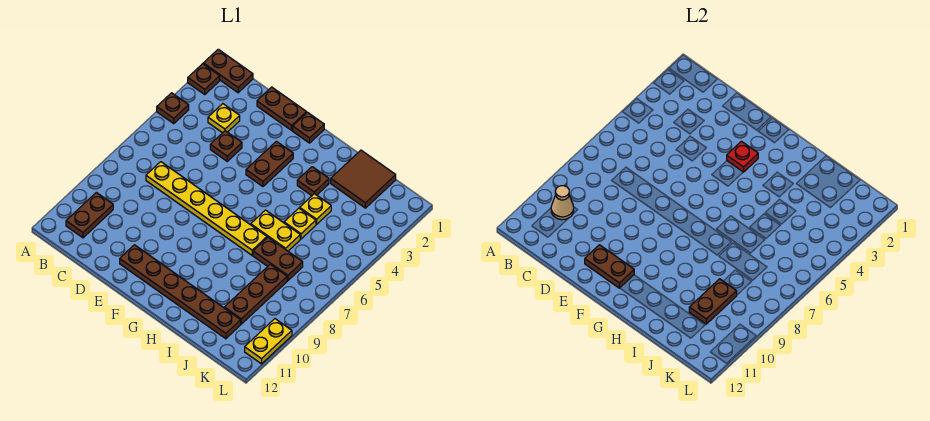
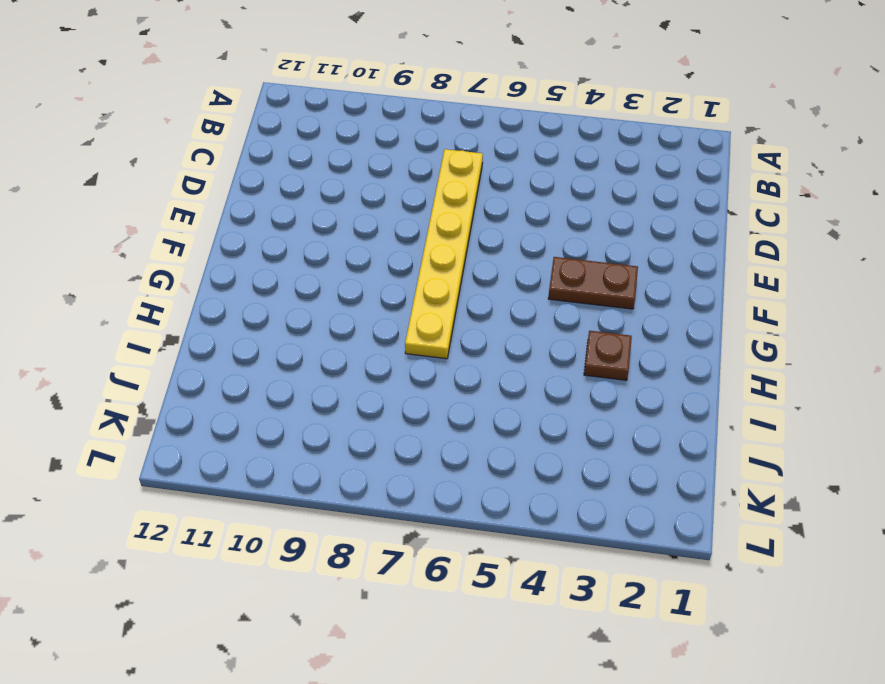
none -> brown plate A1:B1 level 1
none -> brown plate A2 level 1
none -> brown plate A4 level 1

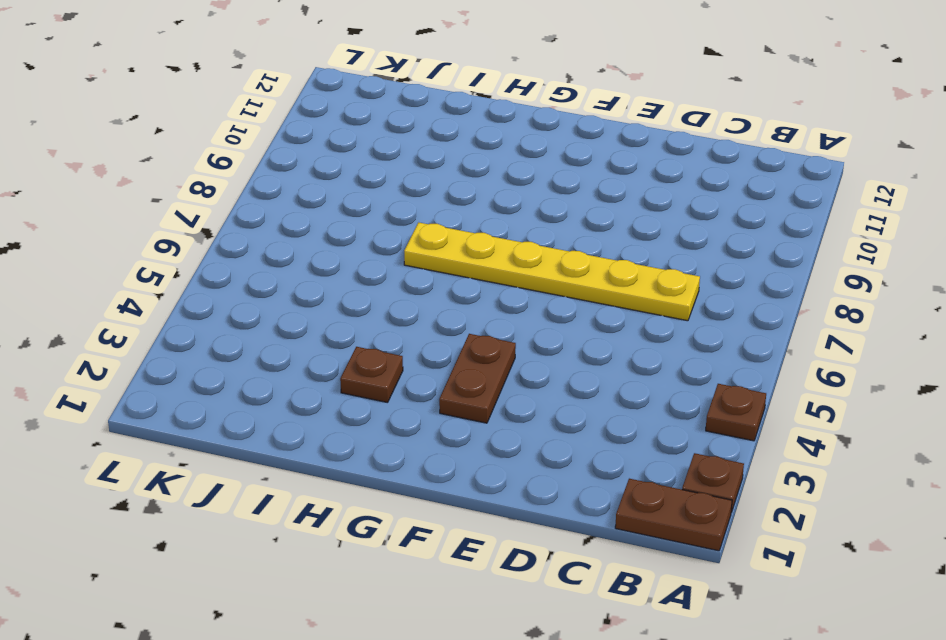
none -> brown plate B10:B11 level 1
none -> yellow plate C3 level 1
none -> brown plate D1:E1 level 1

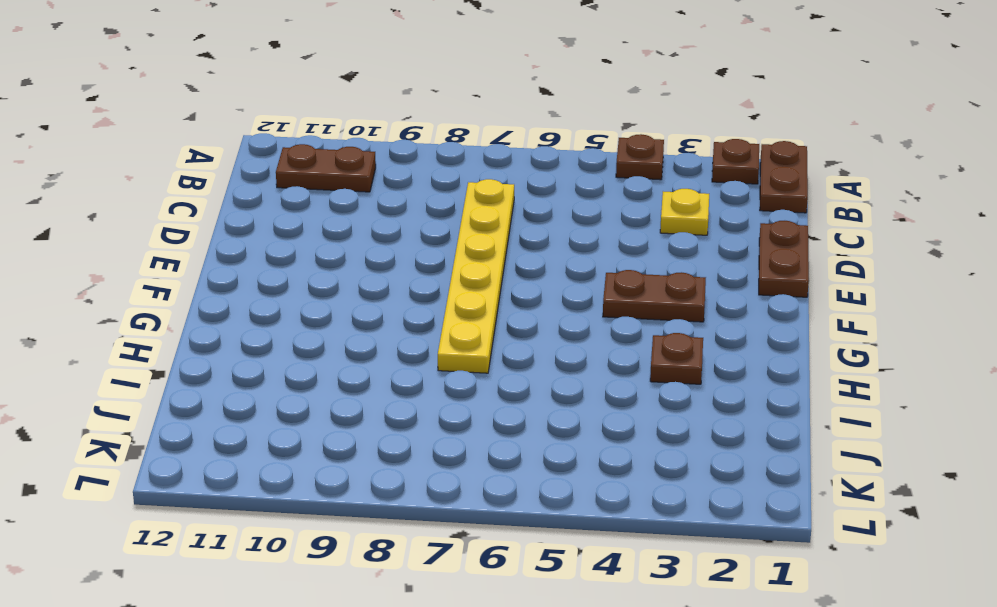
none -> brown plate D4 level 1
none -> brown plate E11:J11 level 1
none -> brown plate F1 level 1

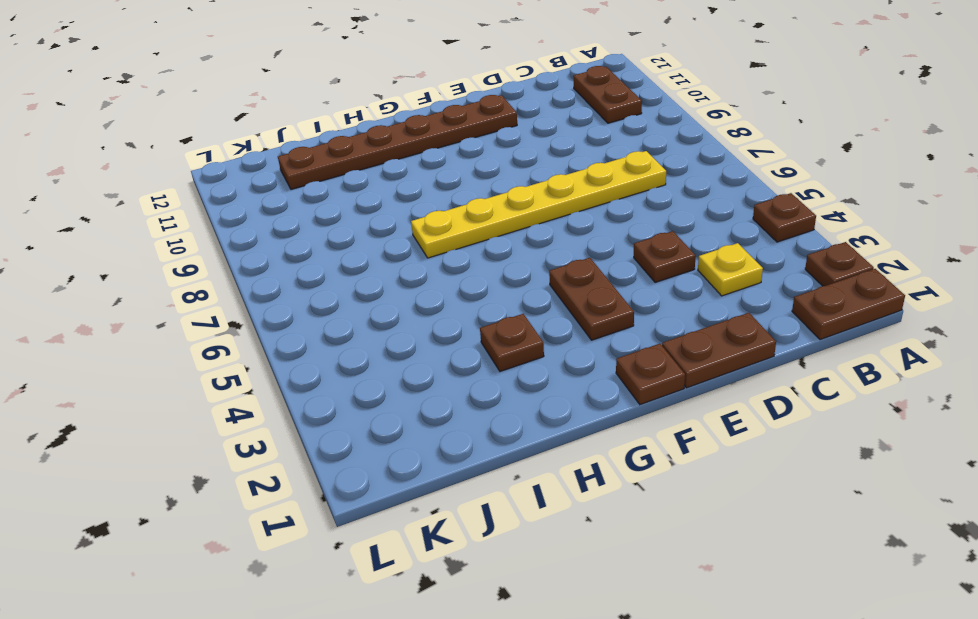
none -> yellow plate H6:I6 level 1
none -> brown tile I1:J2 level 1
none -> yellow plate I4 level 1

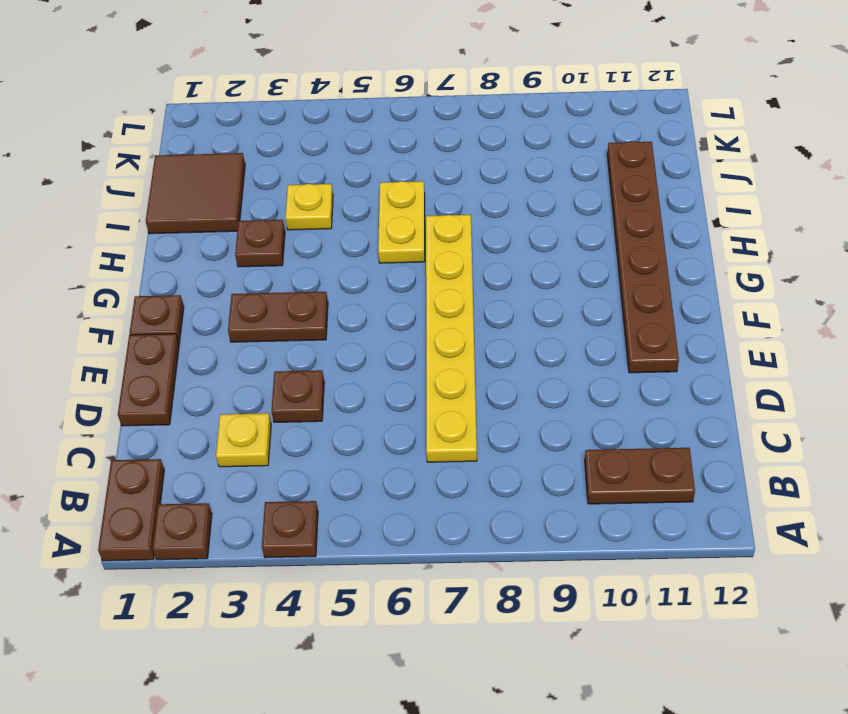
none -> yellow plate I5 level 1
none -> brown plate I7:J7 level 1
none -> brown plate J8:J10 level 1

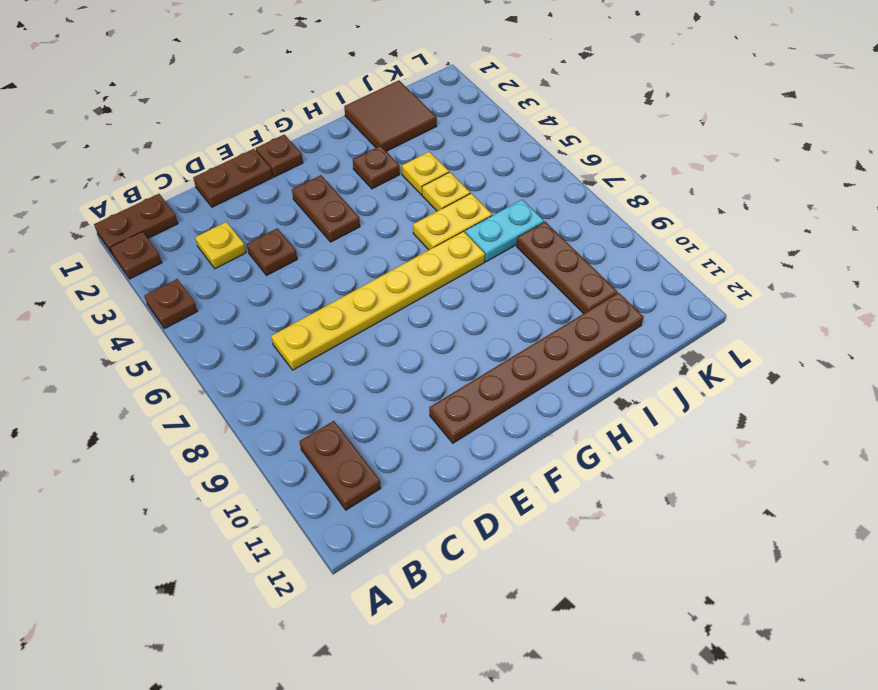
cyan plate I7:J7 level 1 -> brown plate I7:J7 level 1
none -> yellow plate L10:L11 level 1
none -> tan cone B10 level 2
none -> brown plate E11:F11 level 2

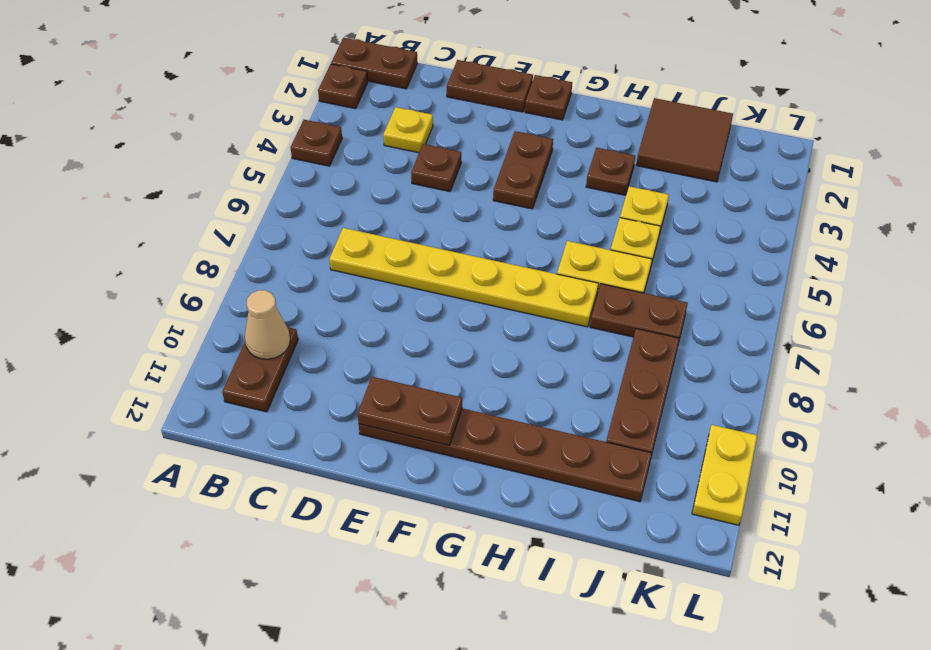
none -> red plate F3 level 2
none -> brown plate J9:J10 level 2

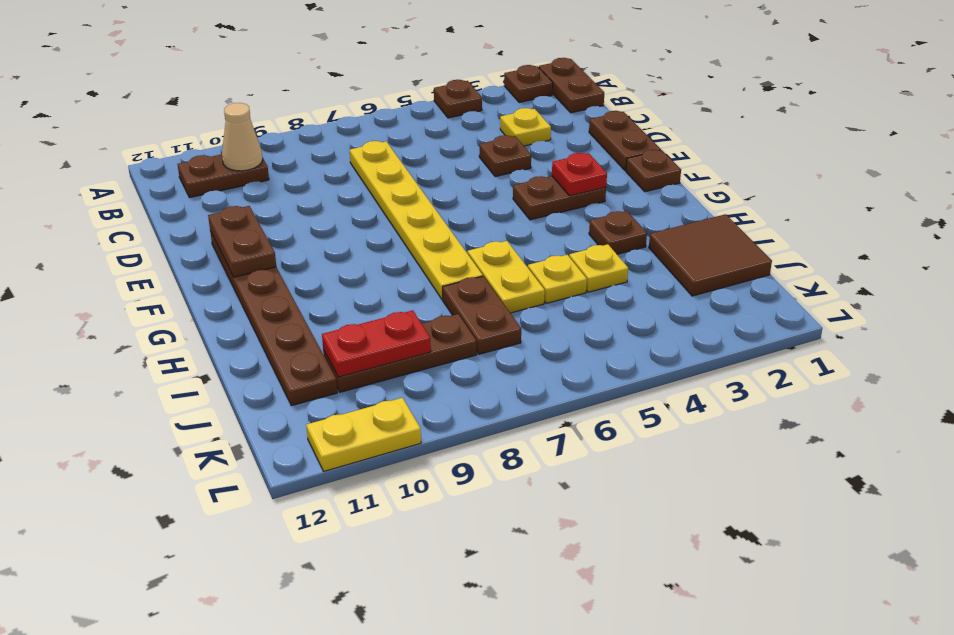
red plate J9:J10 level 2 -> brown plate J9:J10 level 2

